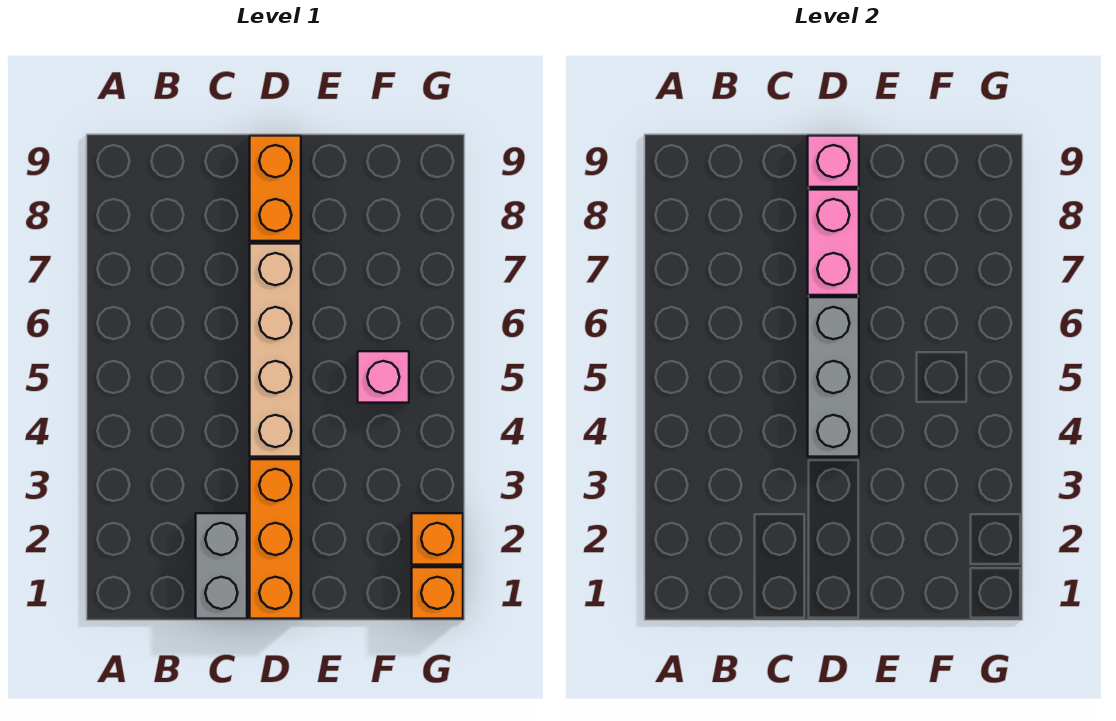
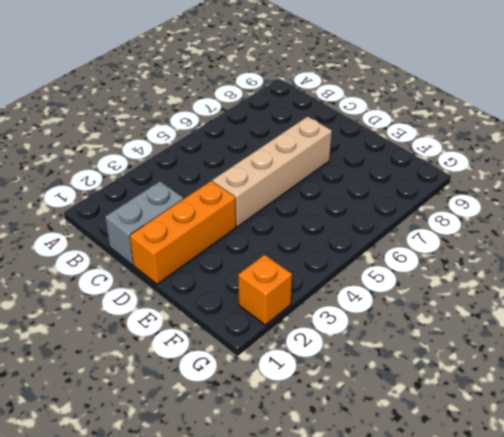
none -> orange brick D8:D9 level 1
none -> pink brick F5 level 1

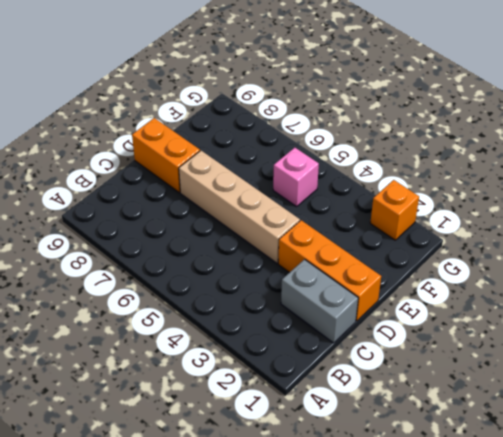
none -> orange brick G1 level 1
none -> grey brick D4:D6 level 2

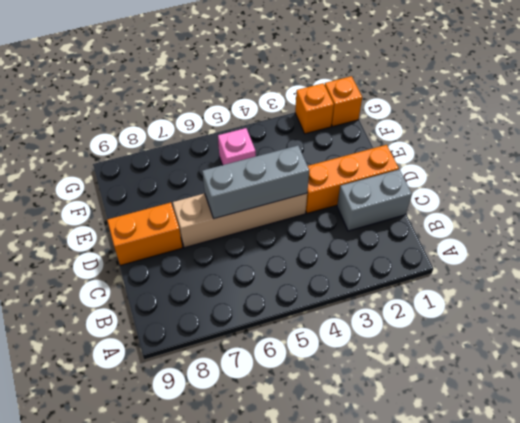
none -> pink brick D7:D8 level 2
none -> pink brick D9 level 2

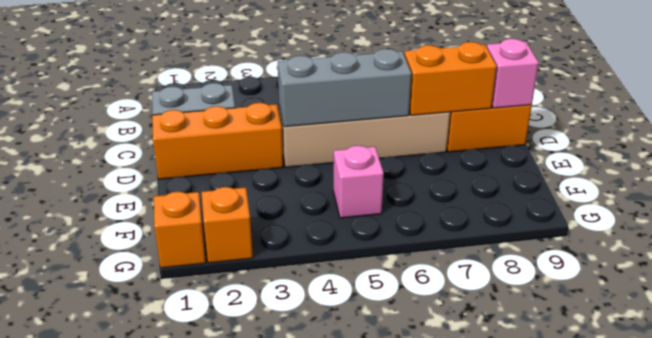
orange brick D7:D8 level 2 -> pink brick D7:D8 level 2

